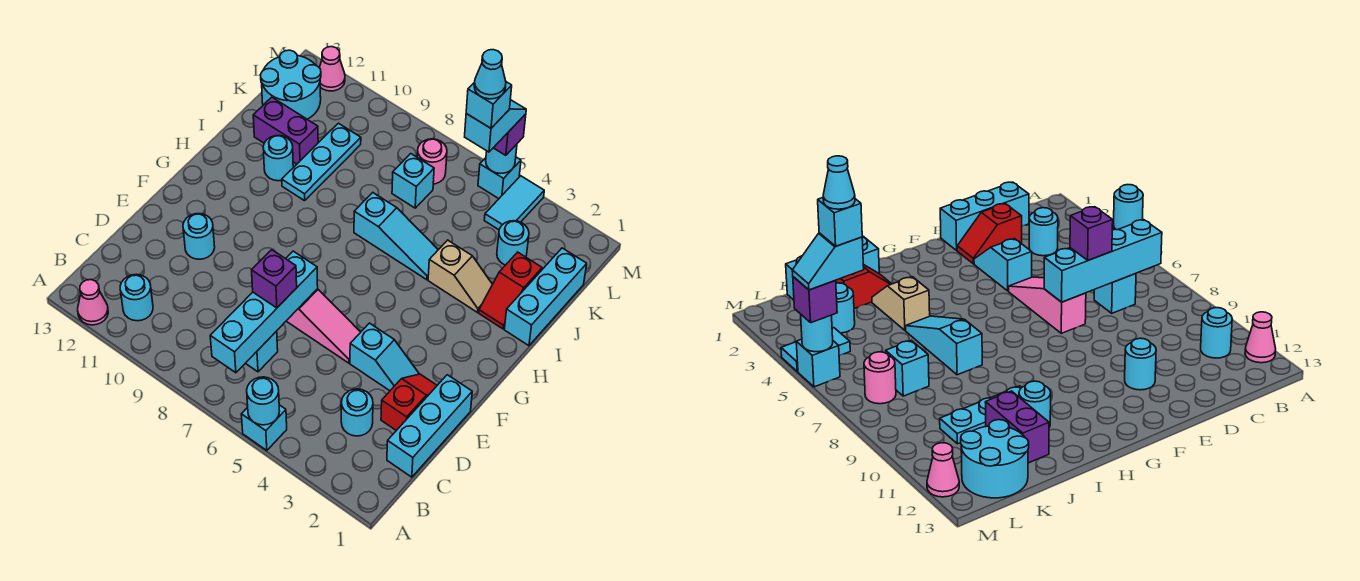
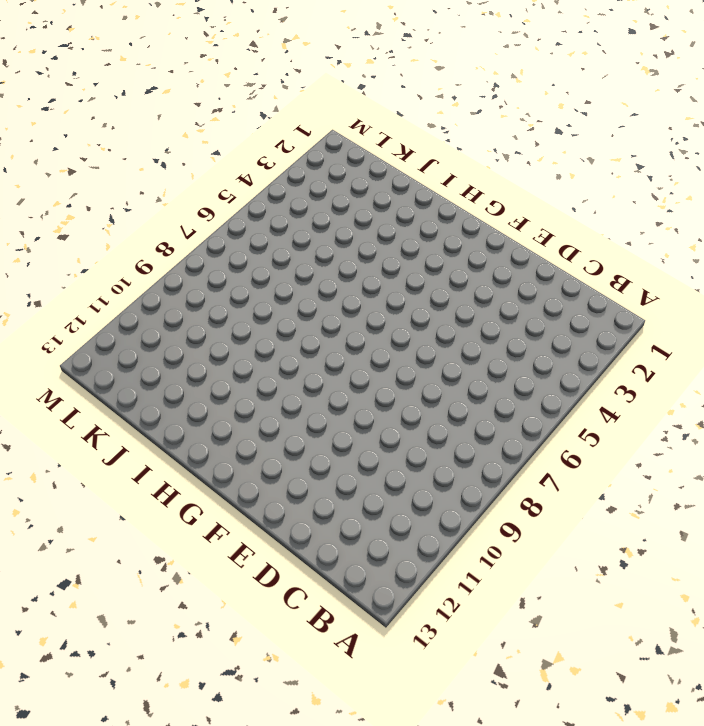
none -> cyan brick A5 level 1
none -> pink cone A12 level 1
none -> cyan round brick B11 level 1
none -> cyan brick C1:E1 level 1

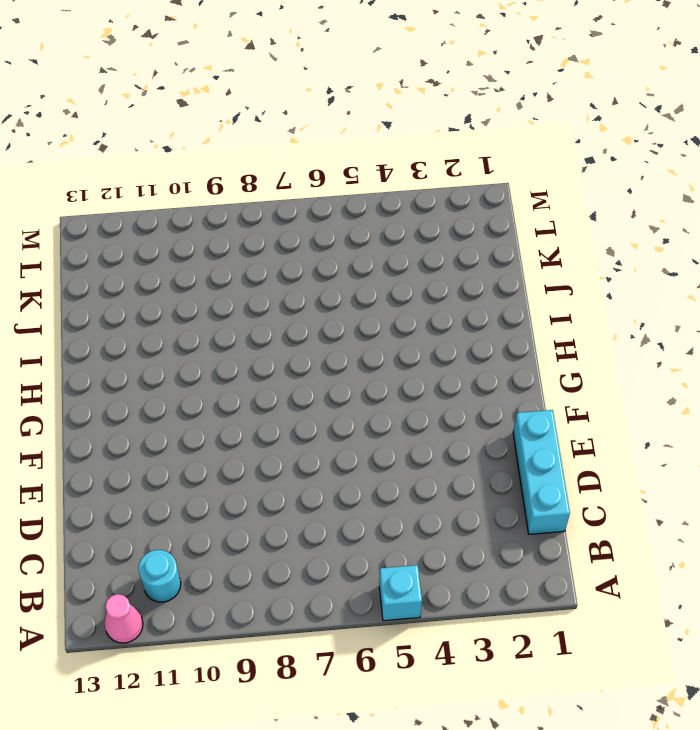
none -> cyan round brick C3 level 1
none -> cyan brick C7 level 1
none -> red slope D2:E2 level 1 top D
none -> cyan slope E3:E4 level 1 top 4

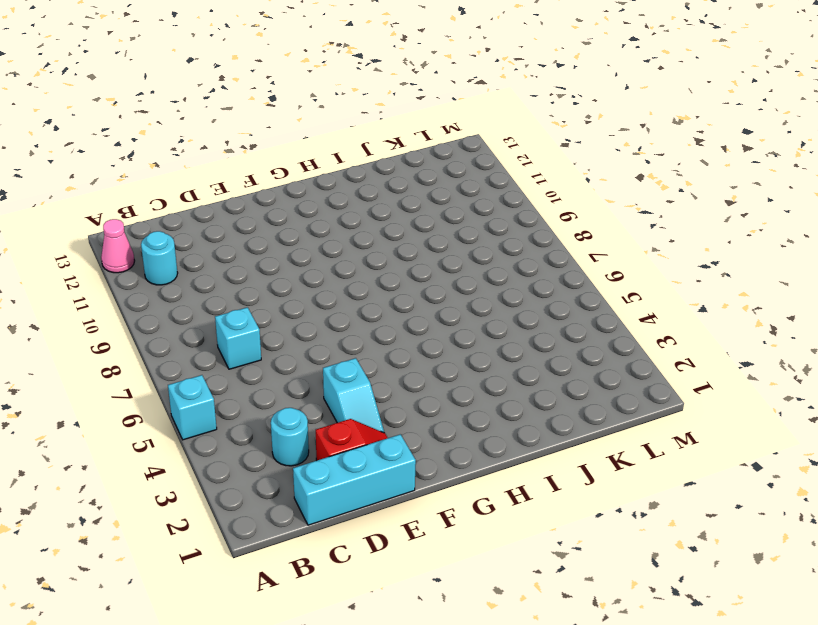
none -> pink slope E5:E7 level 1 top 7
none -> cyan round brick E11 level 1
none -> cyan brick I1:K1 level 1
none -> red slope I2:J2 level 1 top J

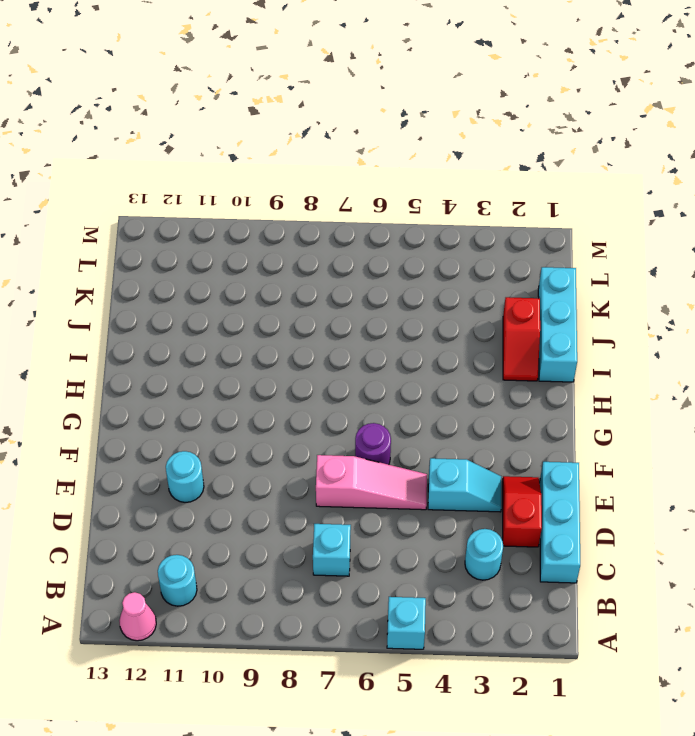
purple round brick F6 level 1 -> none
none -> tan slope I3:I4 level 1 top 4
none -> cyan slope I5:I7 level 1 top 7
none -> cyan plate I10:K10 level 1
none -> cyan round brick I11 level 1

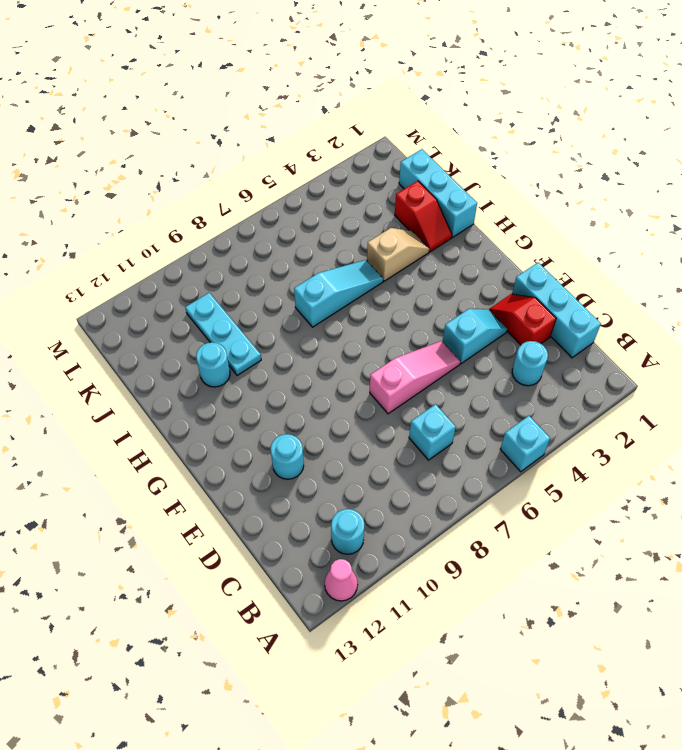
none -> purple brick J11:J12 level 1
none -> cyan round brick K3 level 1
none -> cyan brick K7 level 1
none -> cyan round brick K12:L13 level 1

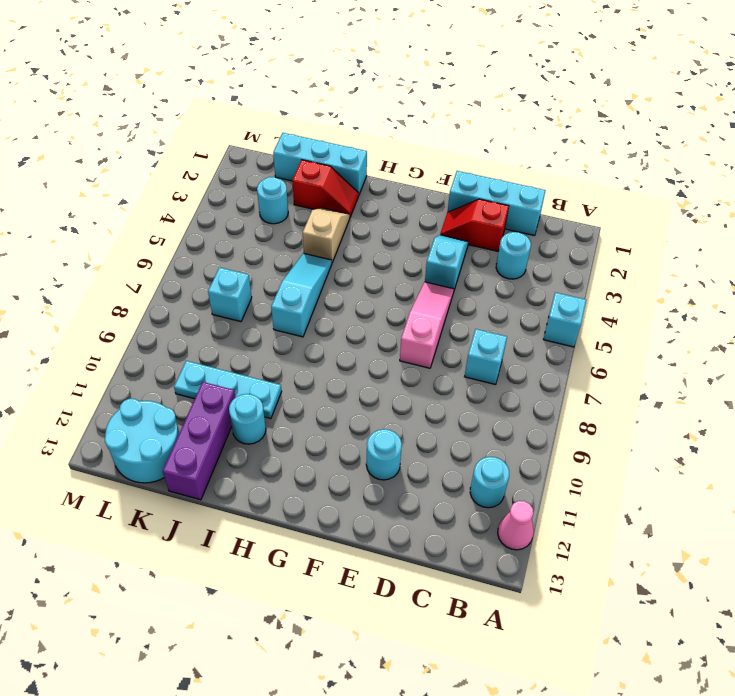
purple brick J11:J13 level 1 -> purple brick J11:J12 level 1
none -> cyan tile L4:M4 level 1
none -> pink round brick L7 level 1
none -> cyan brick M5 level 1
none -> pink cone M12 level 1

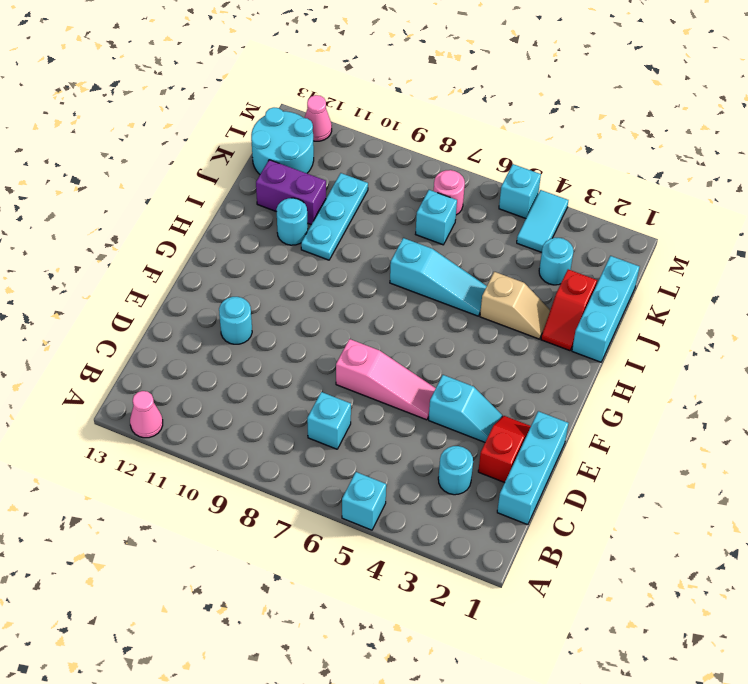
none -> cyan round brick B11 level 1
none -> cyan round brick A5 level 2
none -> cyan brick B7:E7 level 2
none -> cyan round brick M5 level 2

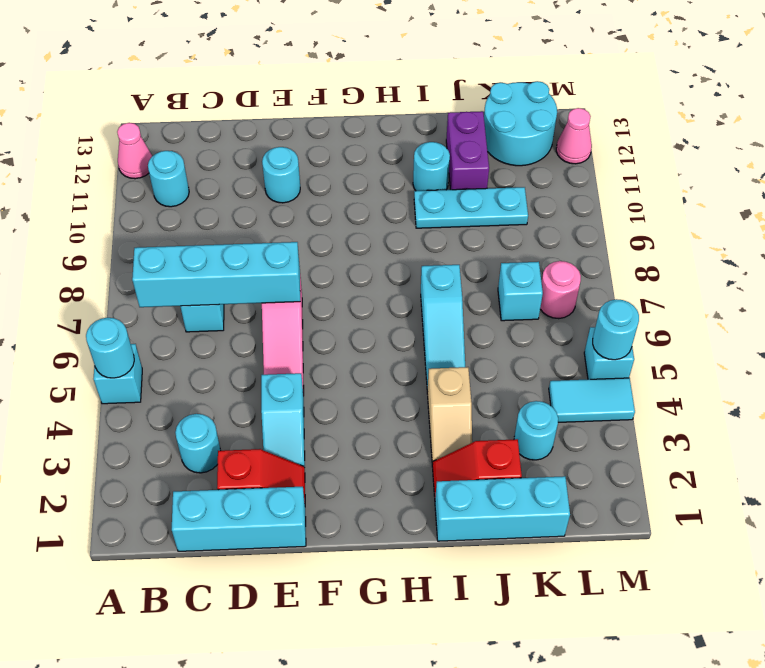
none -> purple brick D7 level 3
none -> purple brick M5 level 3
none -> cyan slope L5:M5 level 4 top L
none -> cyan brick L5 level 5

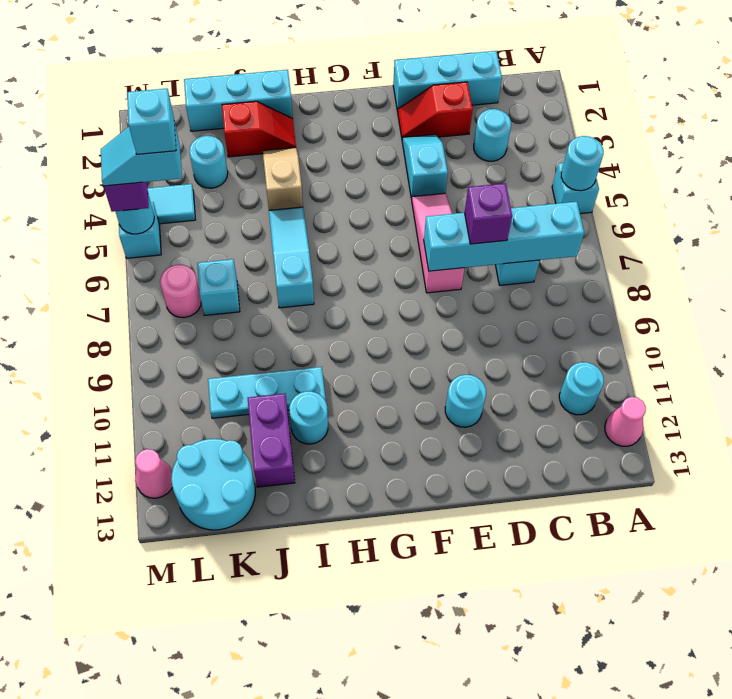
none -> cyan cone L5 level 6

